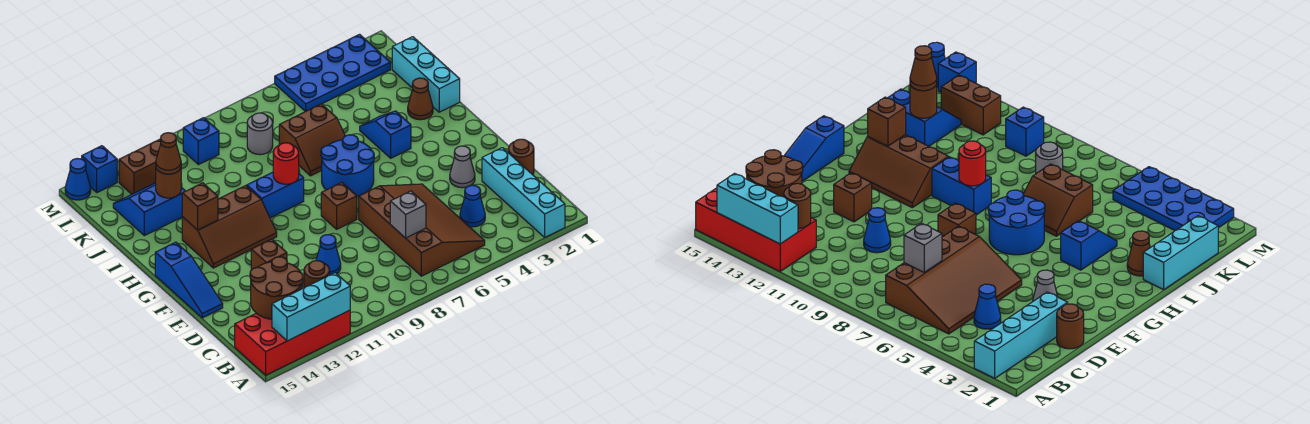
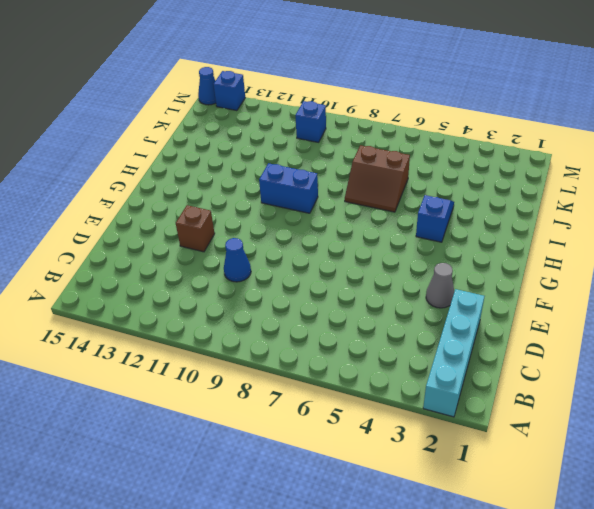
none -> red brick A12:B15 level 1
none -> brown slope B5:E7 level 1 top 7
none -> blue cone C4 level 1
none -> brown round brick D1 level 1

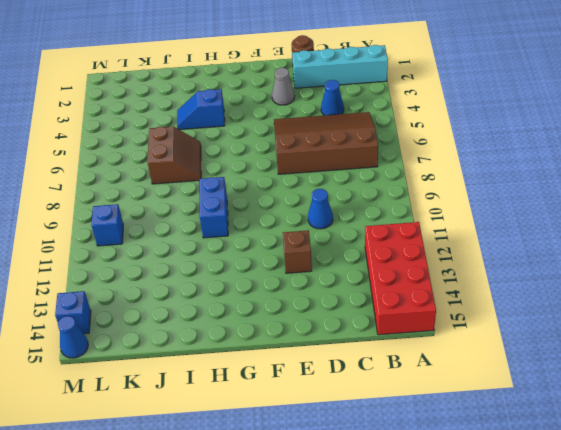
none -> blue slope E15:G15 level 1 top G
none -> brown brick F8 level 1
none -> blue round brick G6:H7 level 1
none -> brown slope G11:H13 level 1 top H

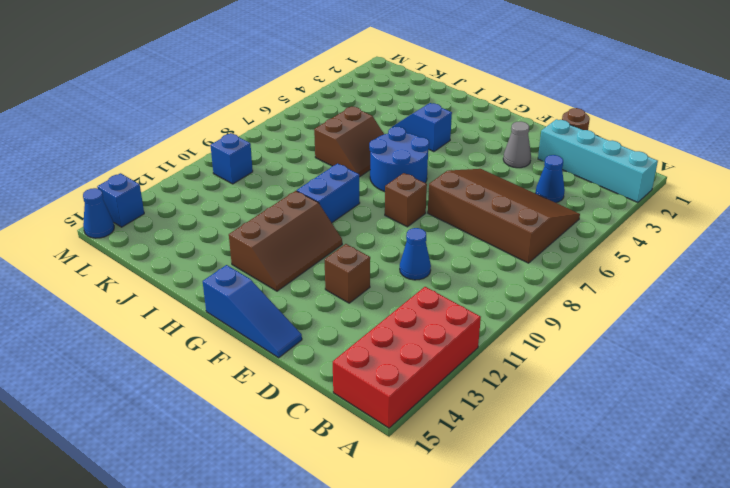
none -> cyan brick I1:K1 level 1
none -> brown cone I2 level 1
none -> blue slope J13:K14 level 1 top J
none -> grey round brick K8 level 1

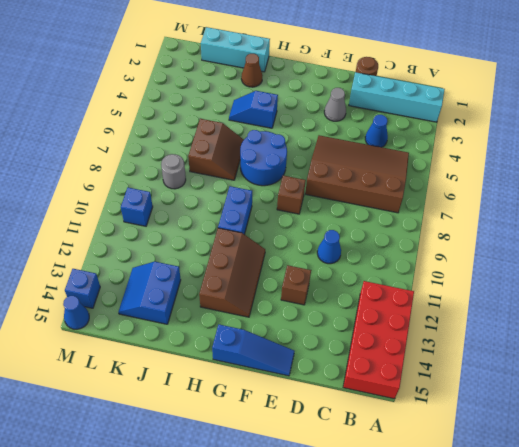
none -> blue plate L2:M5 level 1
none -> brown brick L12:L13 level 1
none -> cyan brick A12:A14 level 2
none -> brown round brick B12 level 2

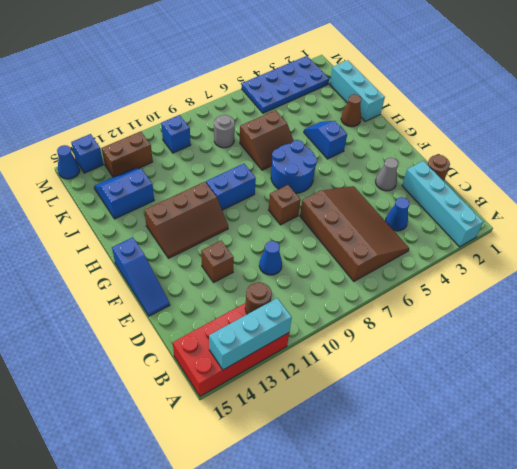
none -> brown round brick B13:C14 level 2
none -> grey brick C7 level 2
none -> red round brick H9 level 2
none -> brown brick H13 level 2

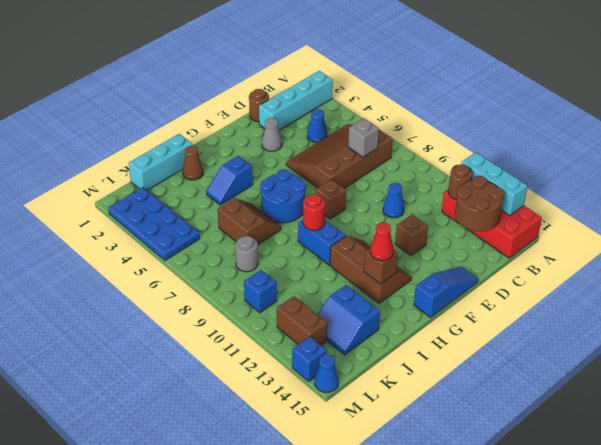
red cone H13 level 3 -> none
none -> brown round brick J13 level 2
none -> brown cone J13 level 3

